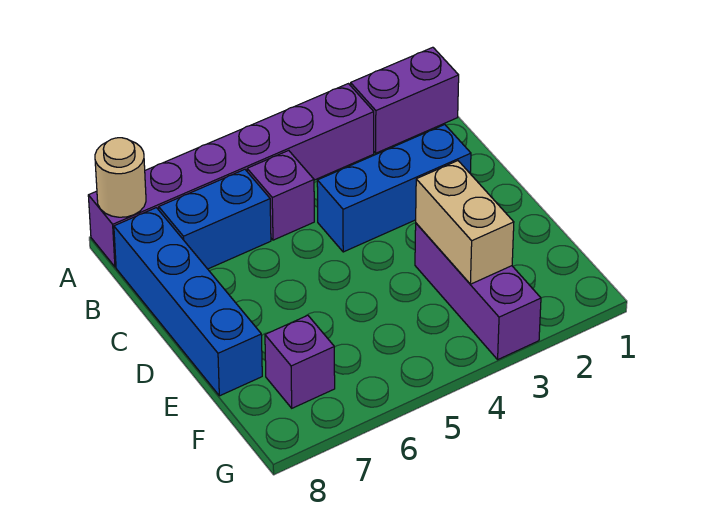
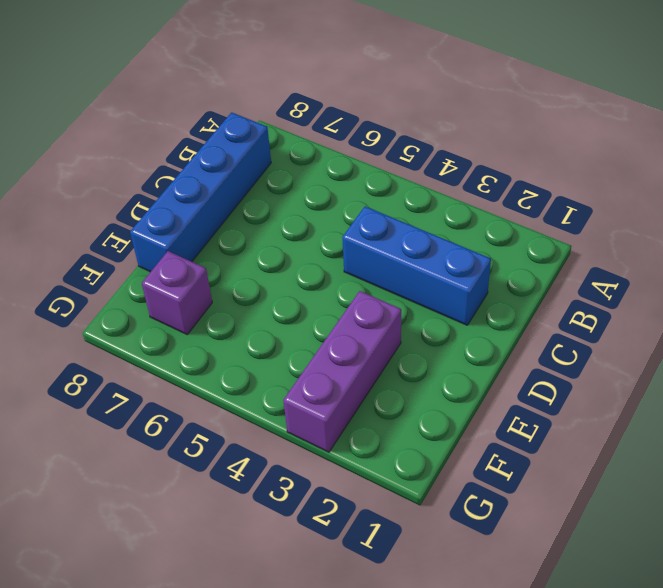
none -> purple brick A1:A2 level 1
none -> purple brick A3:A8 level 1

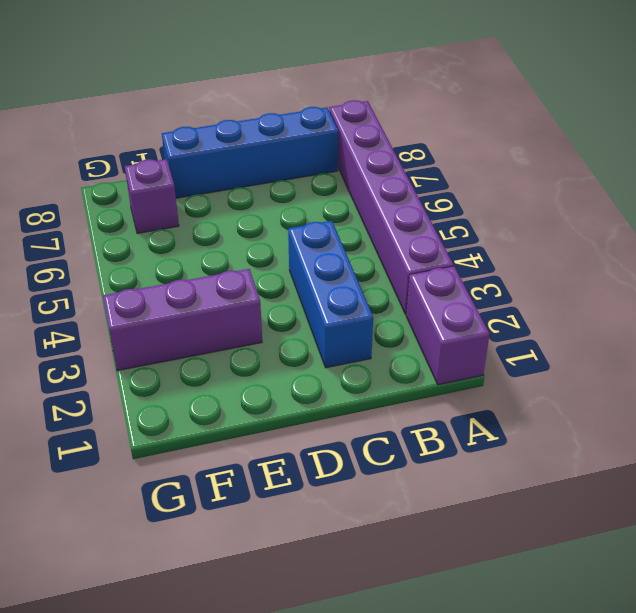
none -> purple brick B5 level 1
none -> blue brick B6:B7 level 1

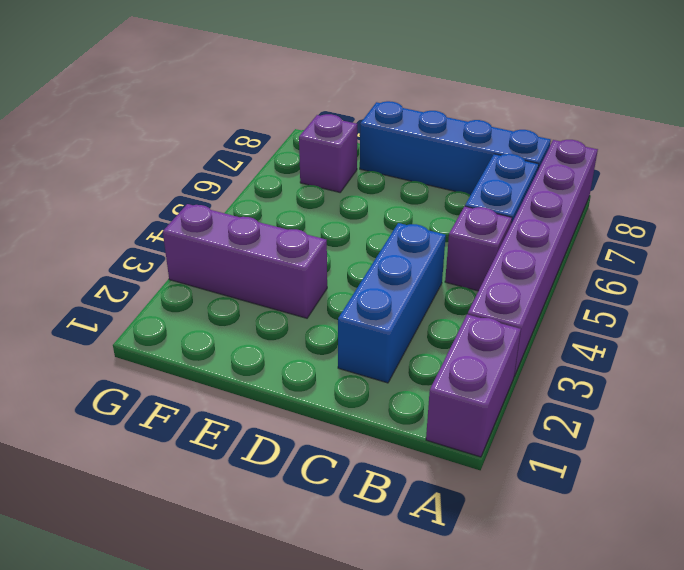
none -> tan round brick A8 level 2
none -> tan brick E3:F3 level 2

